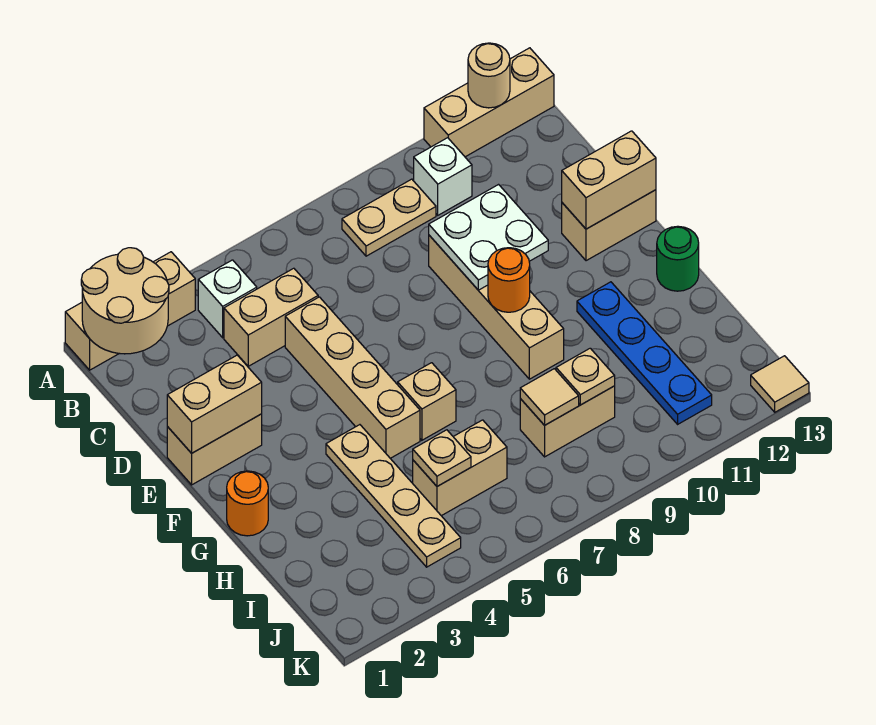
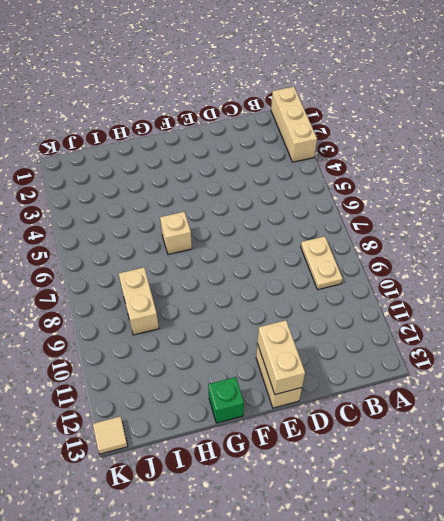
green brick G13 level 1 -> green round brick G13 level 1
none -> tan brick A11:A13 level 1
none -> white brick B4 level 1
none -> white brick B10 level 1

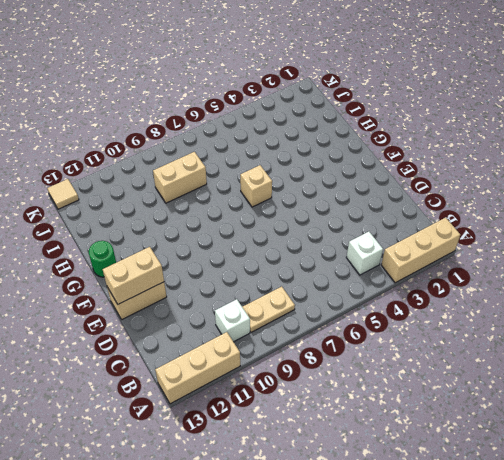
none -> tan brick C4:C5 level 1
none -> tan brick D5:G5 level 1
none -> tan brick D9:G9 level 1

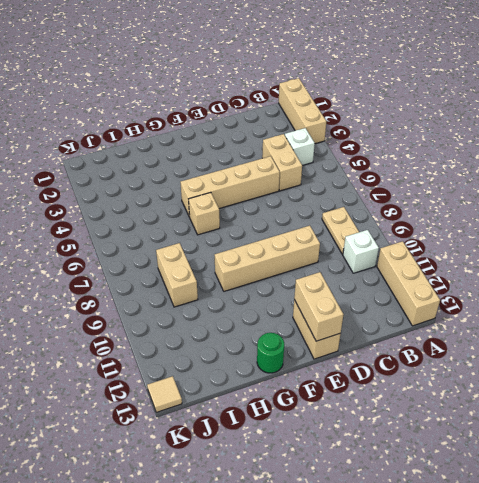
none -> tan brick E1:E2 level 1
none -> orange round brick G1 level 1
none -> tan plate G4:J4 level 1

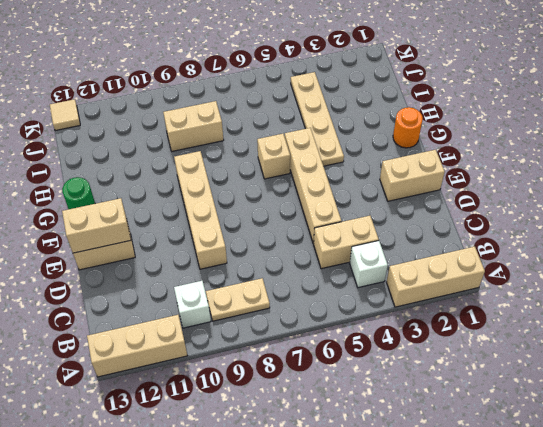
none -> blue plate G11:J11 level 1
none -> tan brick I5:I6 level 1
none -> tan round brick A1:B2 level 2

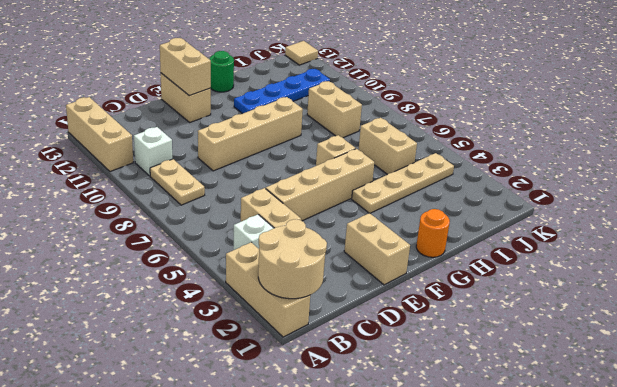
none -> tan round brick A12 level 2
none -> white plate D9:E10 level 2
none -> tan brick E1:E2 level 2

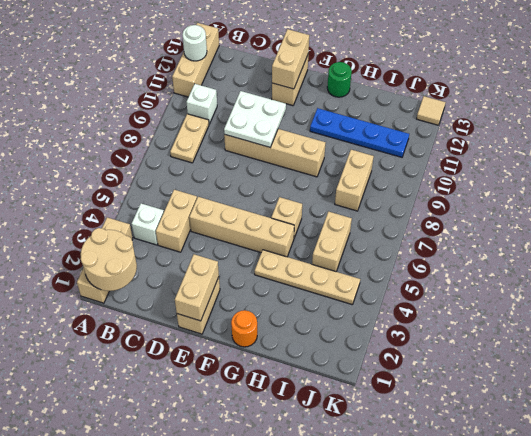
white round brick A12 level 2 -> tan round brick A12 level 2
none -> orange round brick F9 level 2
none -> tan plate I5 level 2
none -> tan tile I8 level 2

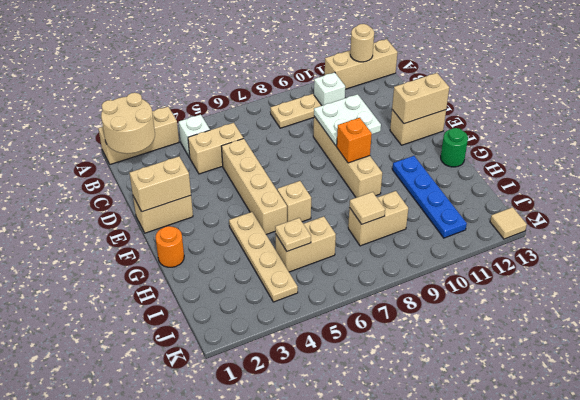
orange brick F9 level 2 -> orange round brick F9 level 2
none -> tan plate I9 level 2

